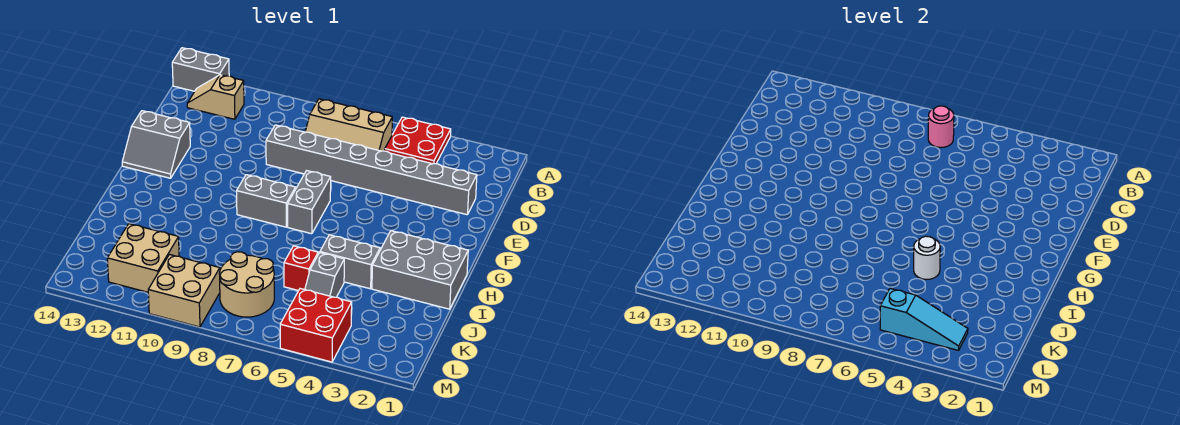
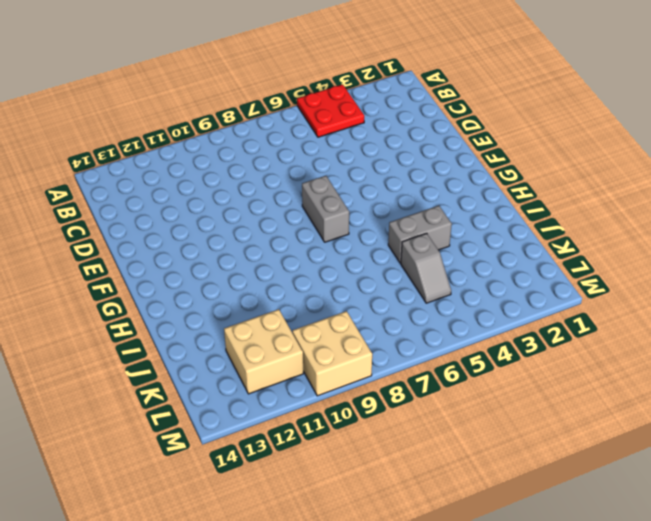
none -> grey brick A13:A14 level 1
none -> tan slope B6:C8 level 1 top B
none -> tan slope B12:B13 level 1 top 12

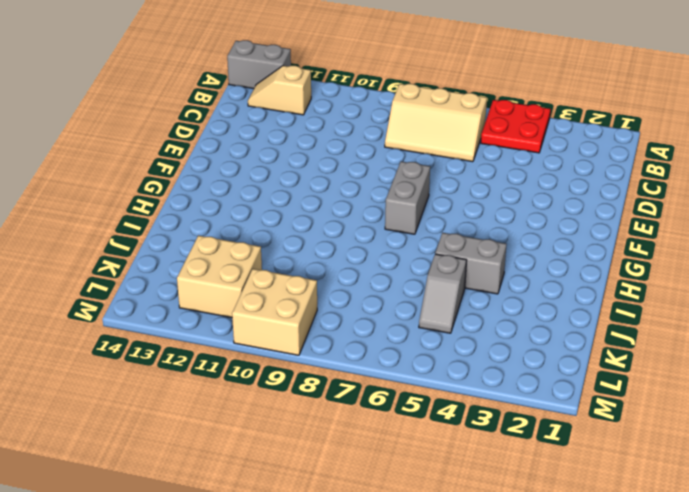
none -> grey brick D2:D9 level 1
none -> grey slope E13:F14 level 1 top E
none -> grey brick G8:G9 level 1

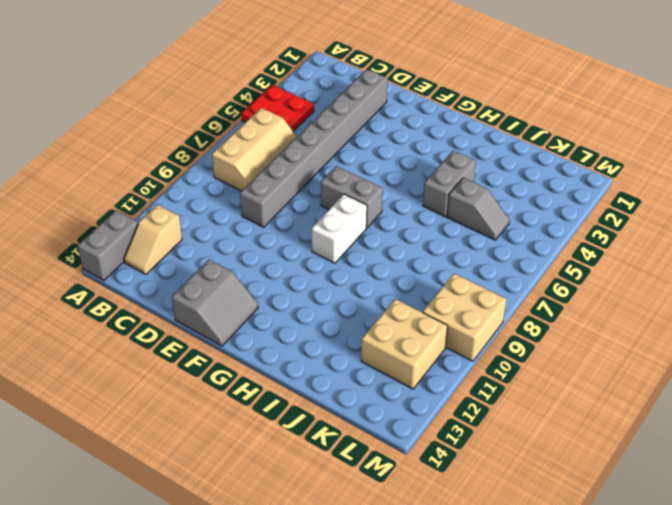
white brick G8:G9 level 1 -> grey brick G8:G9 level 1
none -> grey brick H1:I3 level 1
none -> red brick J6 level 1
none -> tan round brick K7:L8 level 1

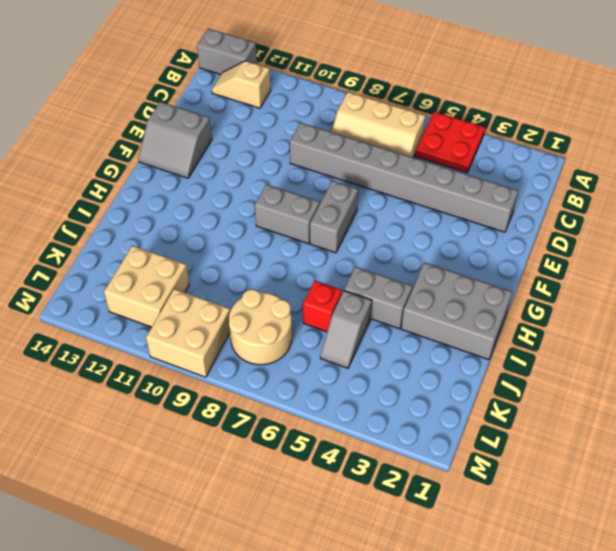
none -> red brick L4:M5 level 1
none -> pink round brick B7 level 2
none -> white round brick I5 level 2

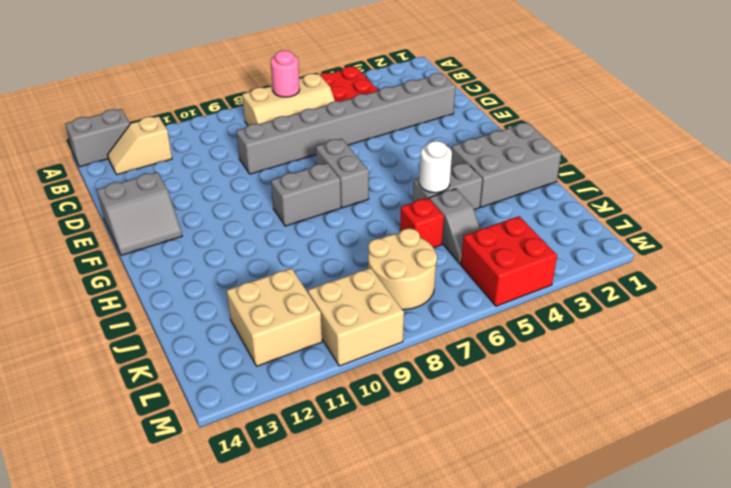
none -> cyan slope L3:L5 level 2 top 5

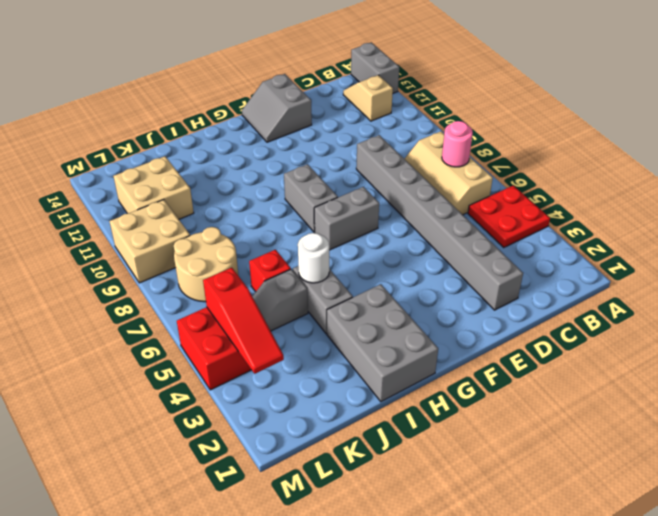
red slope L3:L5 level 2 top 5 -> cyan slope L3:L5 level 2 top 5

